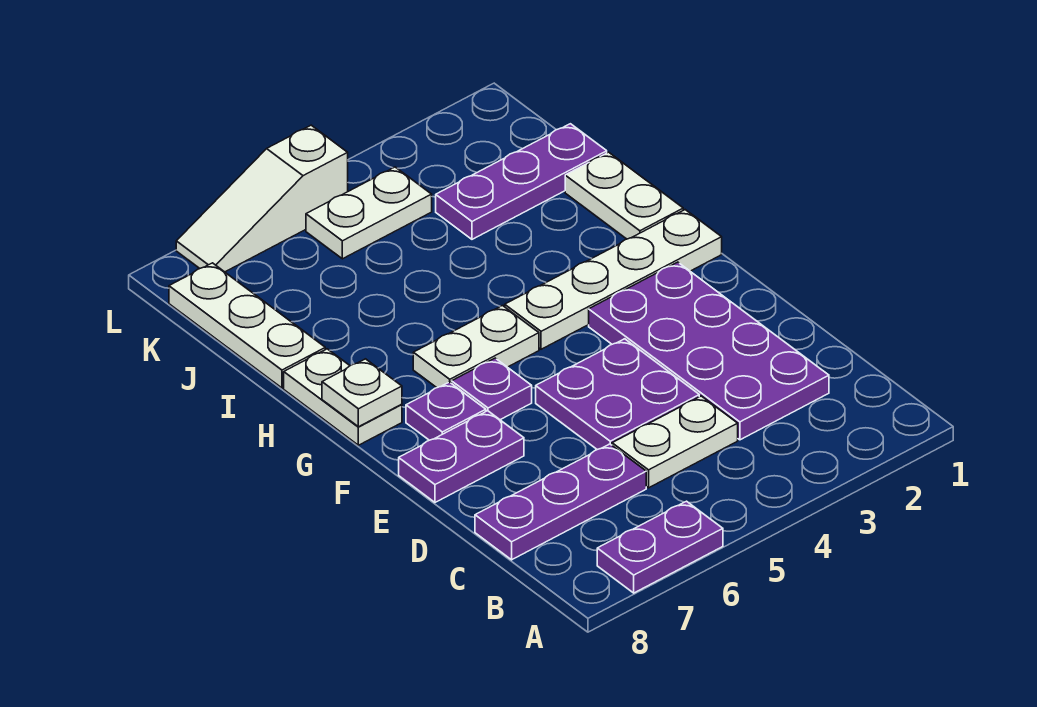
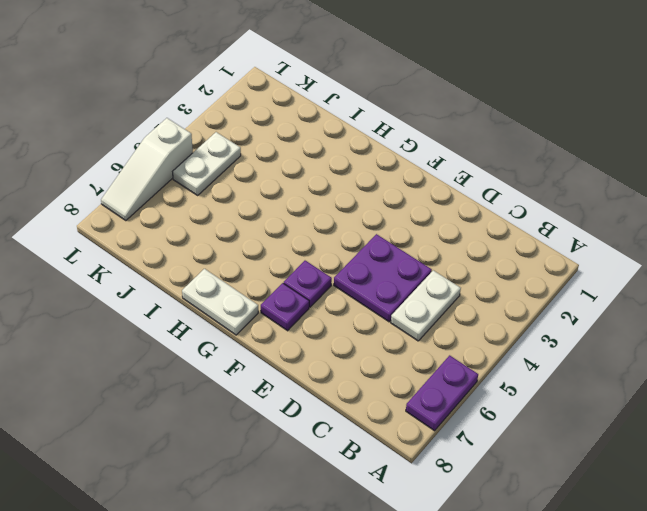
none -> purple plate C2:F3 level 1
none -> purple plate C6:C8 level 1
none -> purple plate E7:E8 level 1

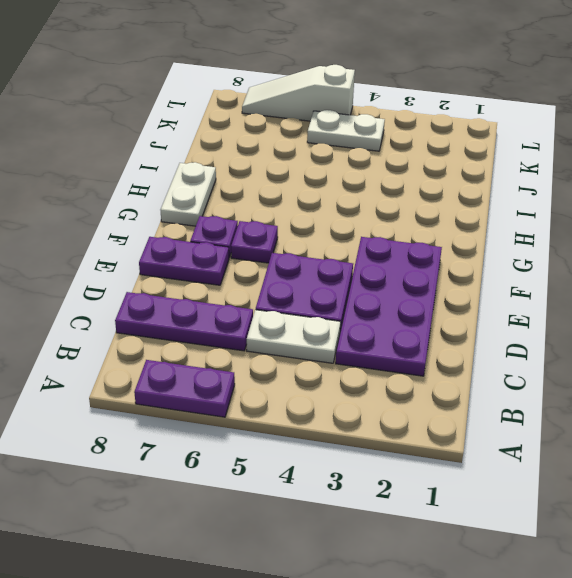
none -> white plate G1:G4 level 1
none -> white plate G5:G6 level 1
none -> white plate H1:I1 level 1

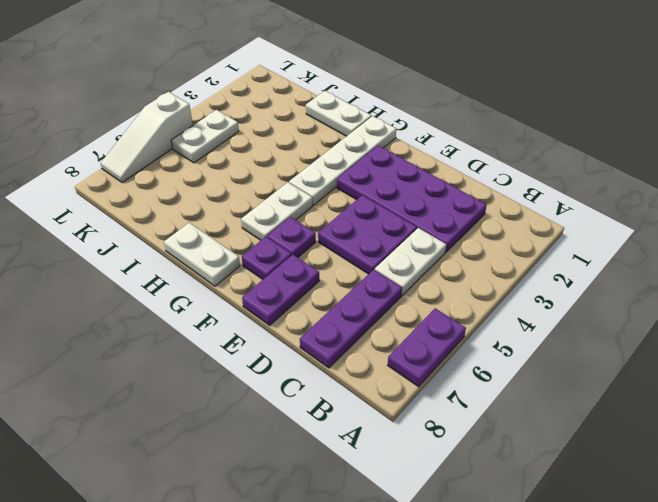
none -> white plate I8:K8 level 1
none -> purple plate J1:J3 level 1
none -> white plate G8 level 2

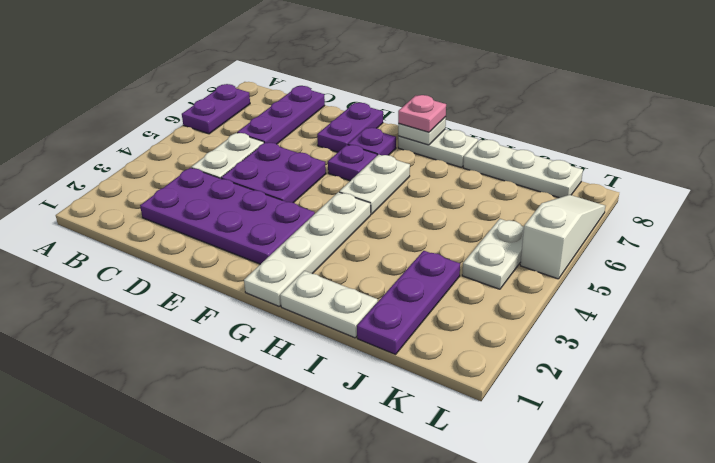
pink plate G8 level 3 -> none

